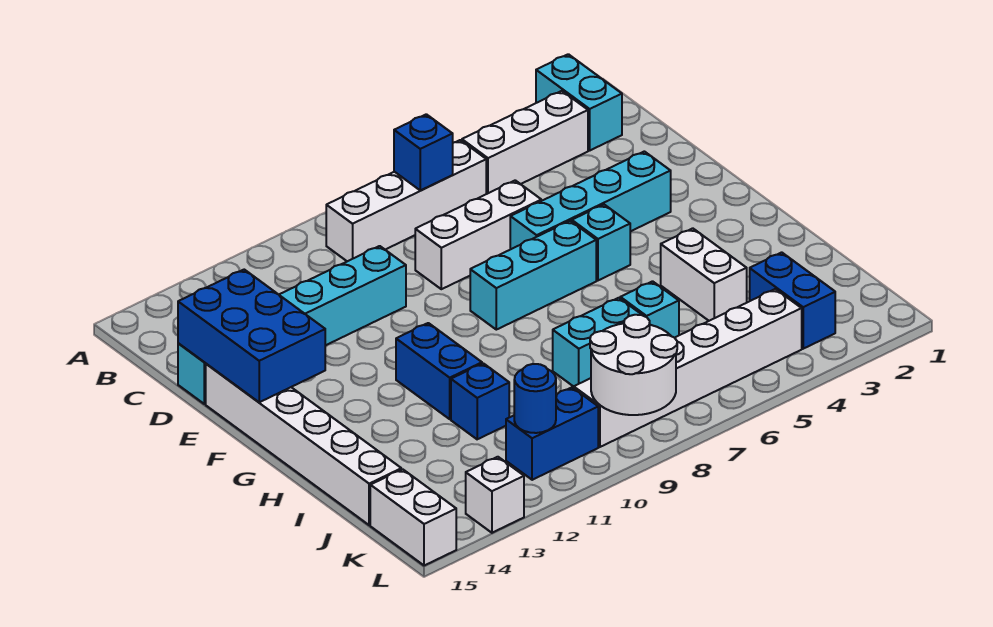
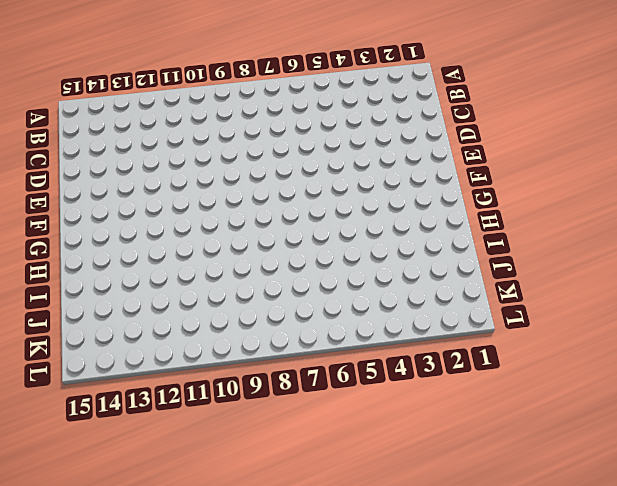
none -> cyan brick A2:B2 level 1
none -> white brick B3:B5 level 1
none -> white brick B6:B9 level 1

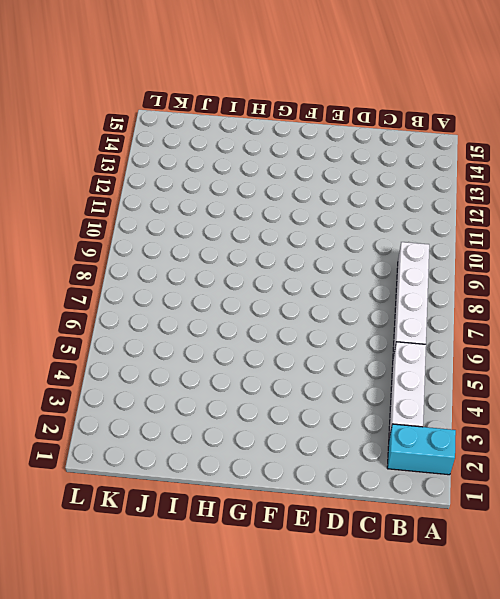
none -> white brick D6:D8 level 1
none -> cyan brick D10:D15 level 1
none -> cyan brick E3:E6 level 1

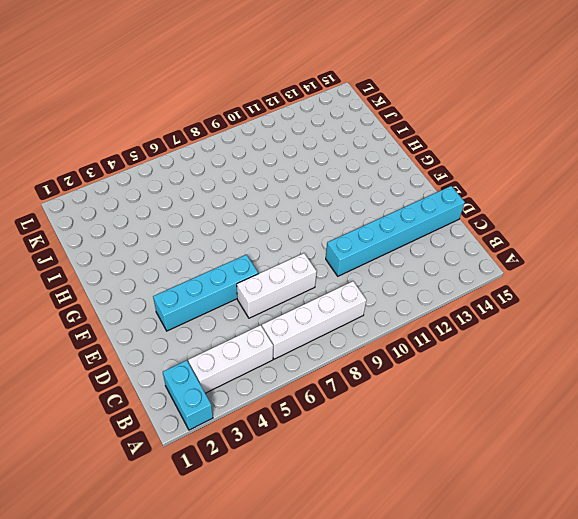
none -> white brick E15:J15 level 1
none -> cyan brick F5 level 1
none -> cyan brick F6:F8 level 1

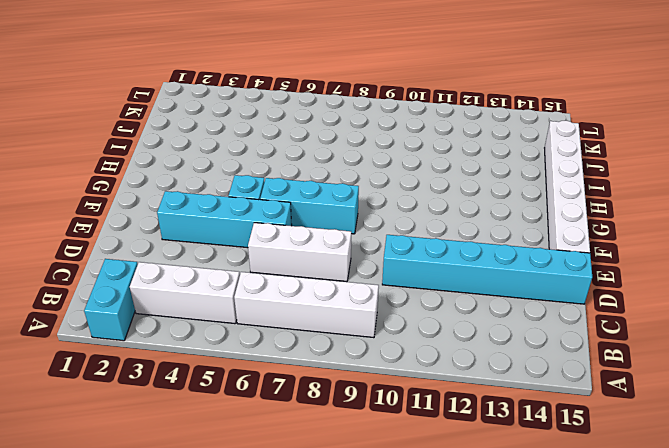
none -> blue brick G11:H11 level 1
none -> white brick H4:I4 level 1
none -> cyan brick I6 level 1

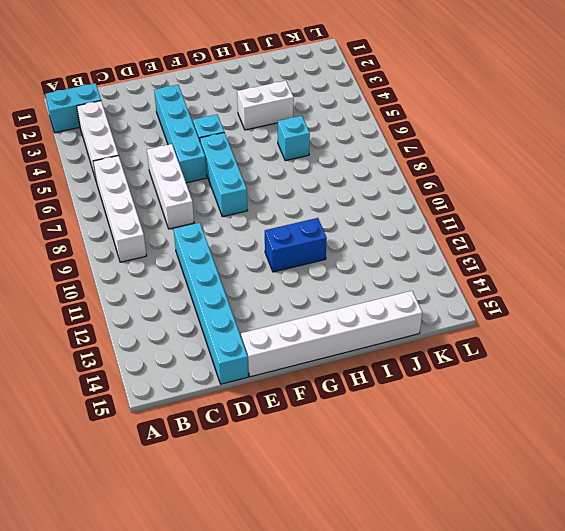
none -> cyan brick I7:I8 level 1
none -> blue brick I11 level 1
none -> blue brick J3:K3 level 1

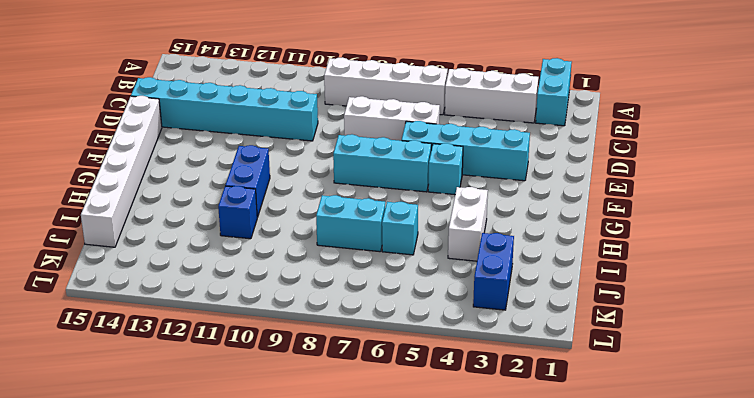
none -> white brick K4:K9 level 1
none -> blue brick K10:K11 level 1
none -> white brick K15:L15 level 1

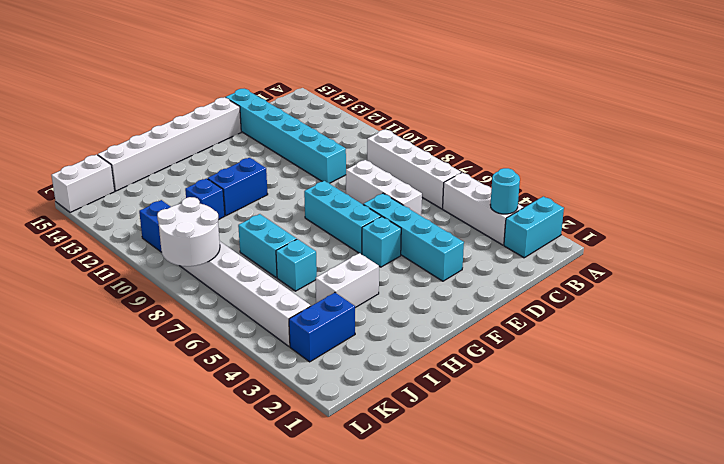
cyan round brick B3 level 2 -> none
none -> white brick L13 level 1
none -> blue brick B7 level 2
none -> blue brick D14:F15 level 2

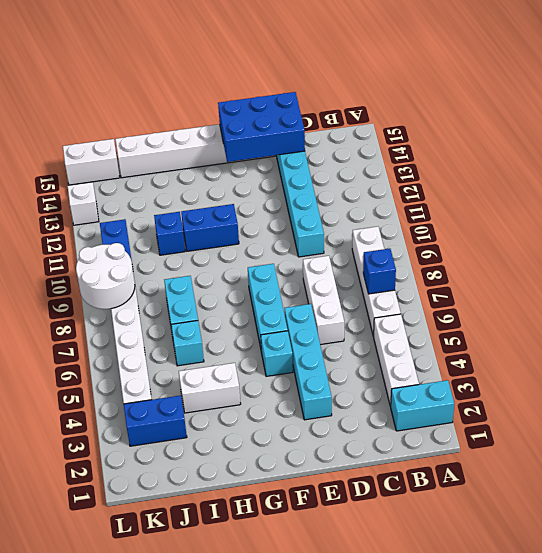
none -> blue round brick K11 level 2

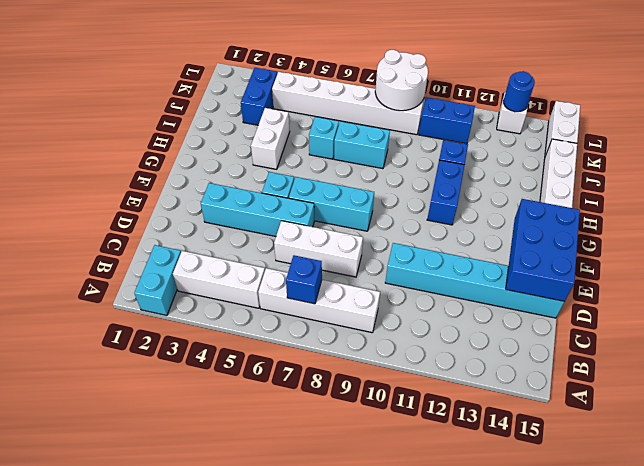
blue round brick L13 level 2 -> blue round brick K11 level 2

